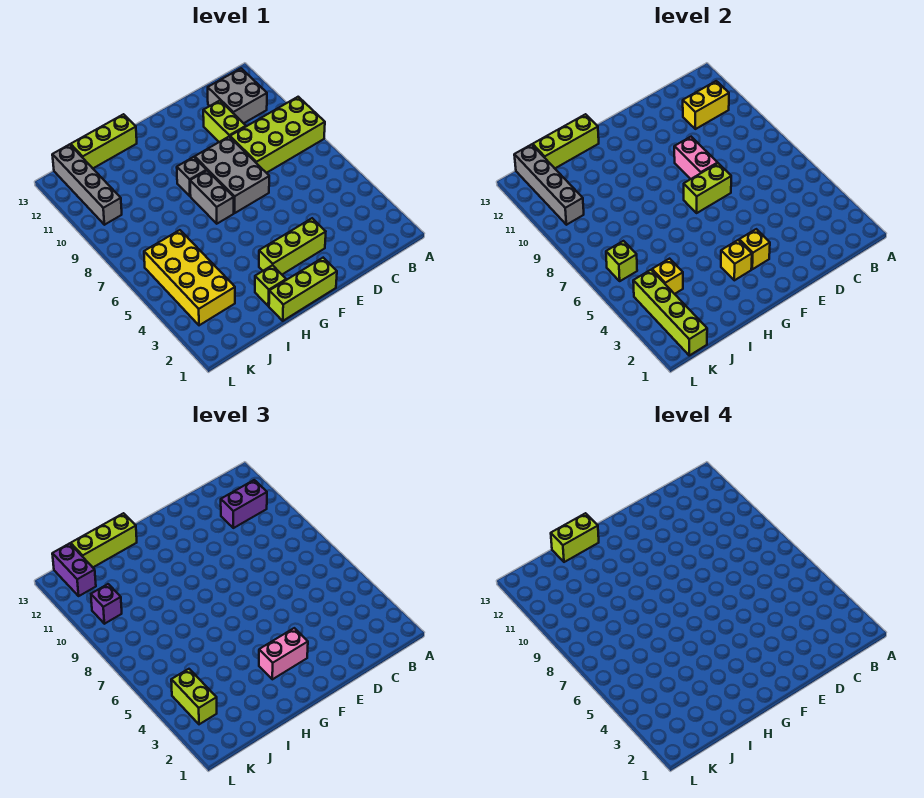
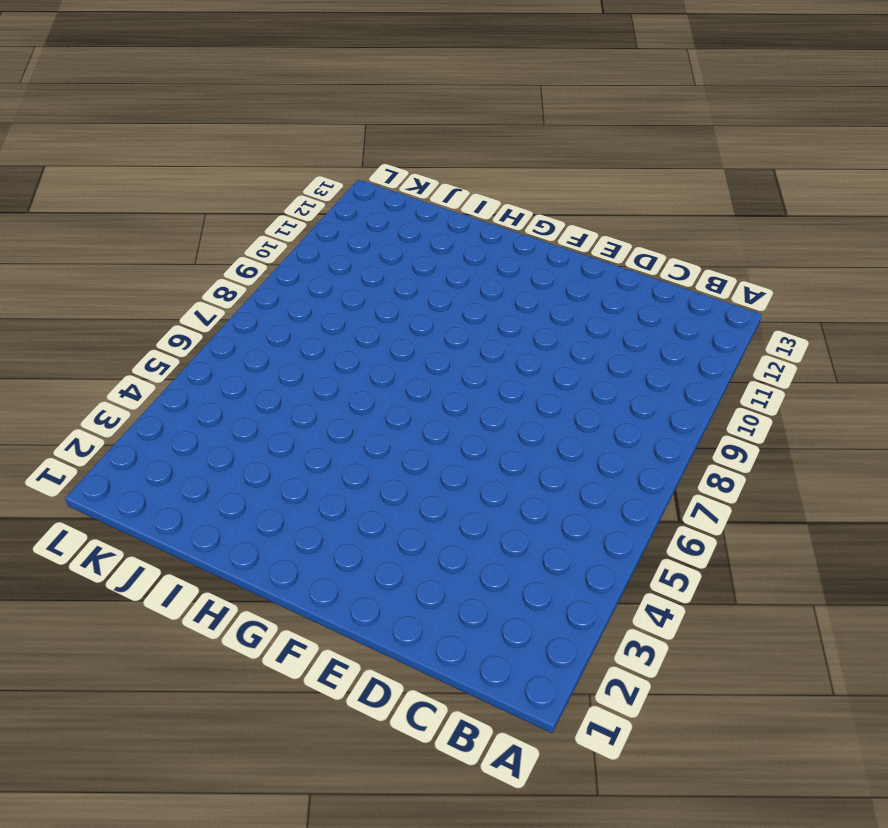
none -> lime brick A8:D9 level 1
none -> grey brick B11:C12 level 1
none -> lime brick D10:D11 level 1

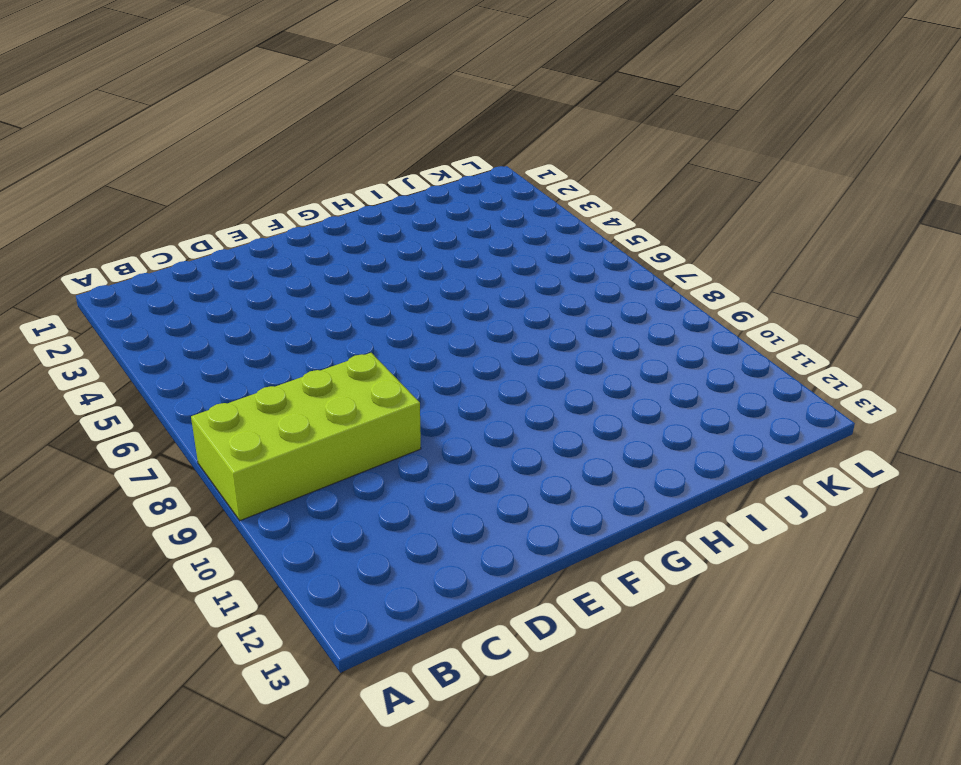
none -> grey brick B11:C12 level 1
none -> lime brick D10:D11 level 1
none -> lime brick E3:G3 level 1

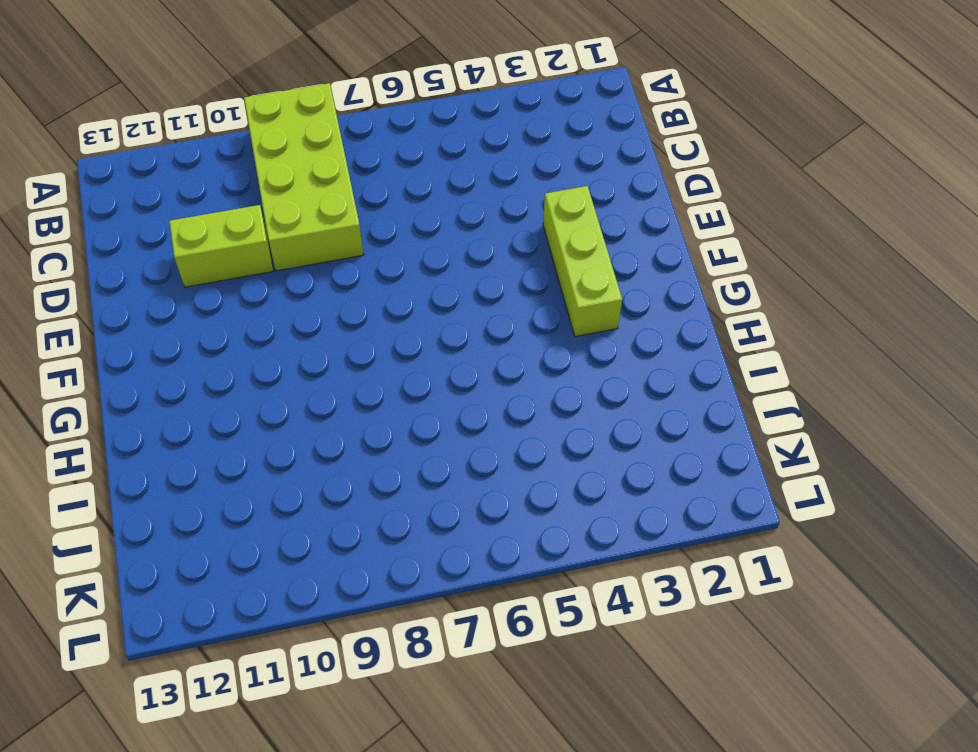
none -> grey brick B11:C12 level 1
none -> grey brick E7:F9 level 1
none -> lime brick F1:H1 level 1

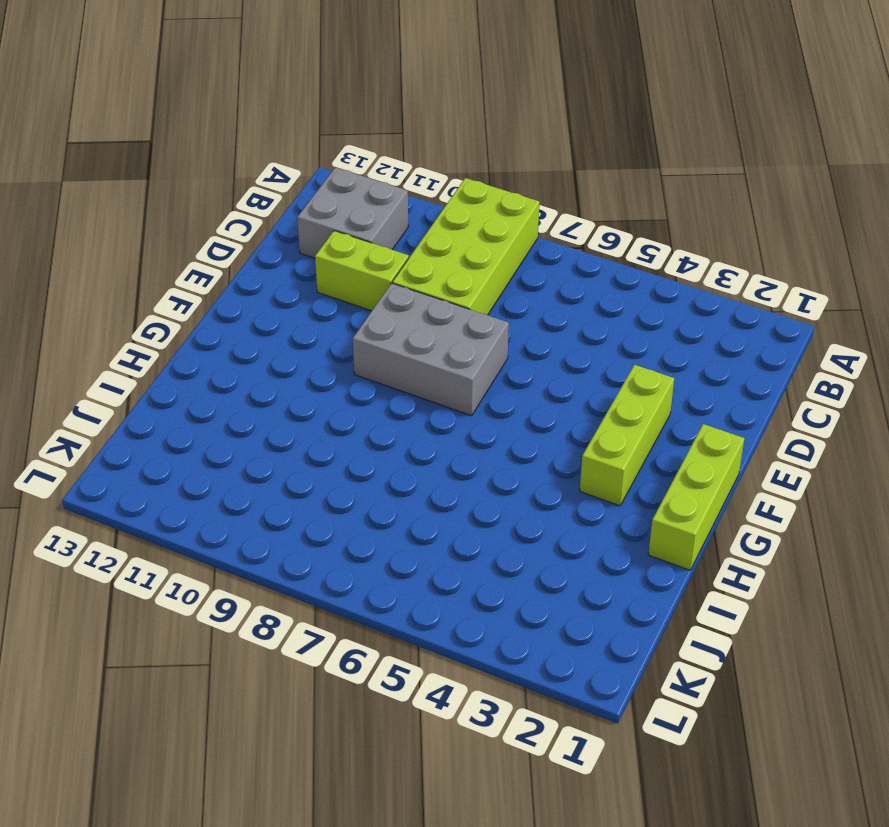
none -> grey brick G7:G8 level 1
none -> grey brick G9 level 1
none -> lime brick H2 level 1

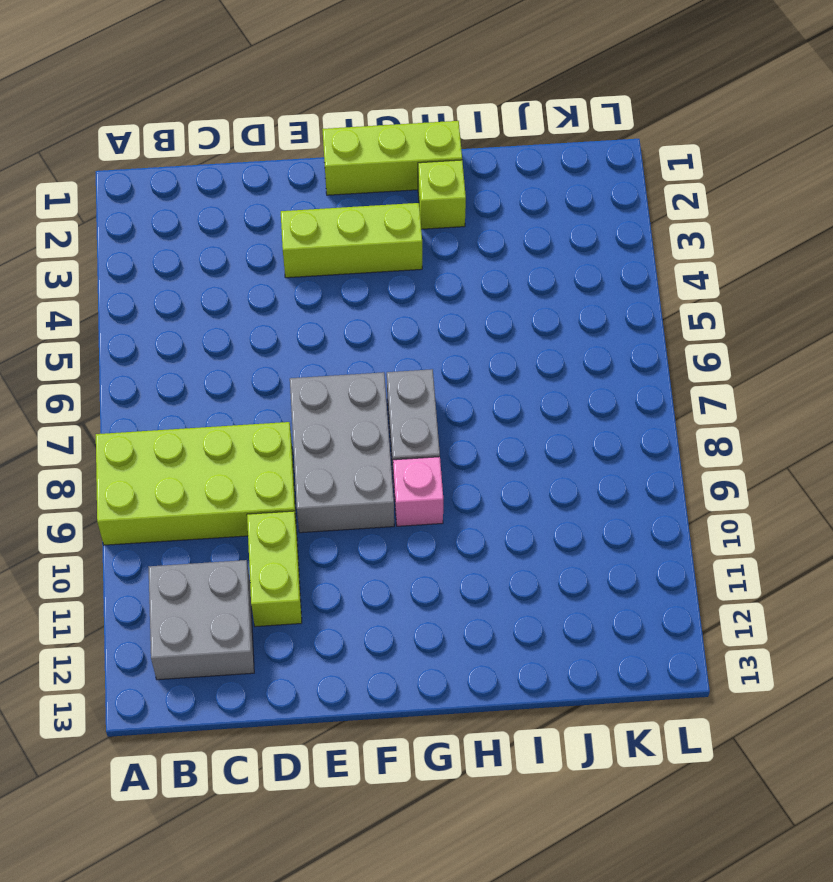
pink brick G9 level 1 -> grey brick G9 level 1
none -> lime brick H13:J13 level 1
none -> yellow brick J3:K6 level 1
none -> grey brick K10:K13 level 1

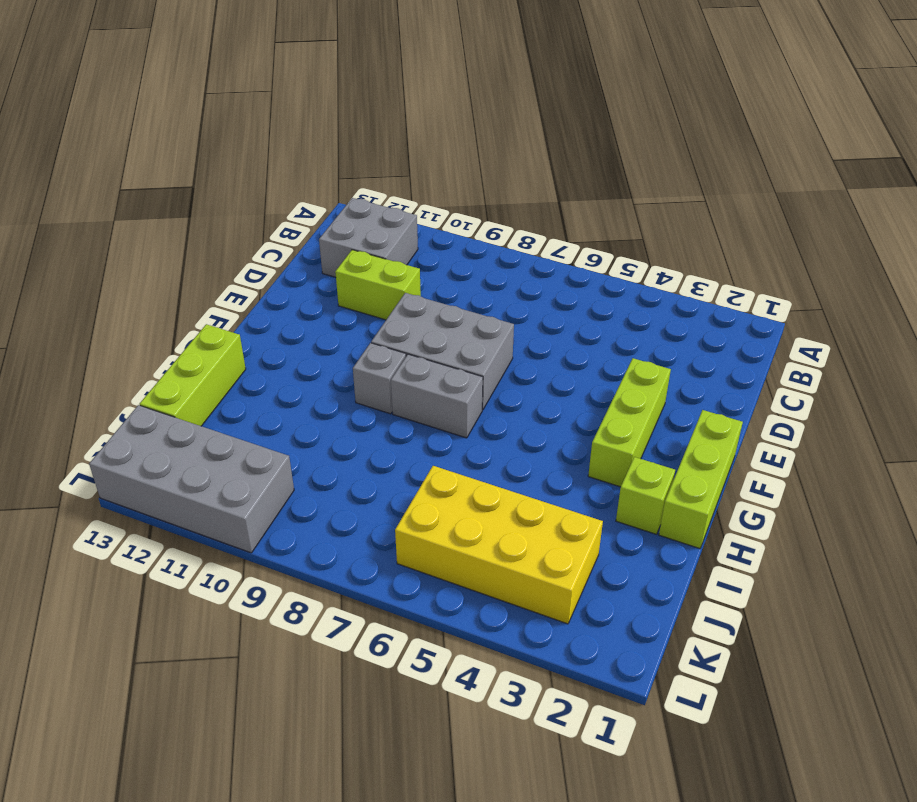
grey brick K10:L13 level 1 -> grey brick K10:K13 level 1
none -> lime brick A8:D9 level 1
none -> yellow brick B11:C11 level 2
none -> lime brick E7:F7 level 2

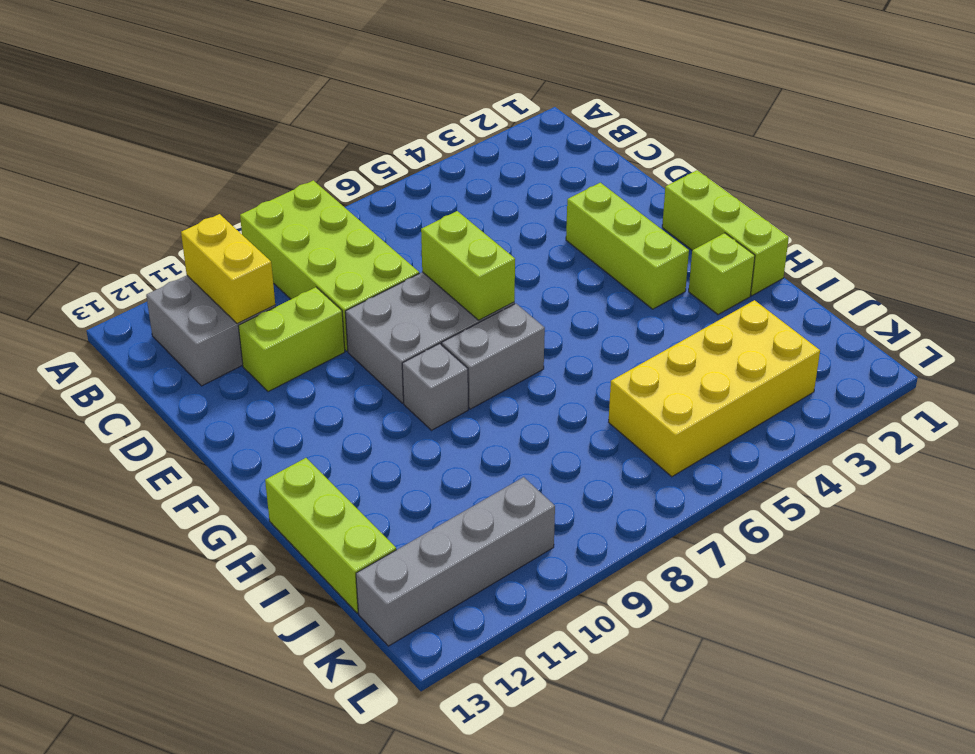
none -> pink brick E8:E9 level 2
none -> yellow brick F3 level 2
none -> yellow brick G3 level 2

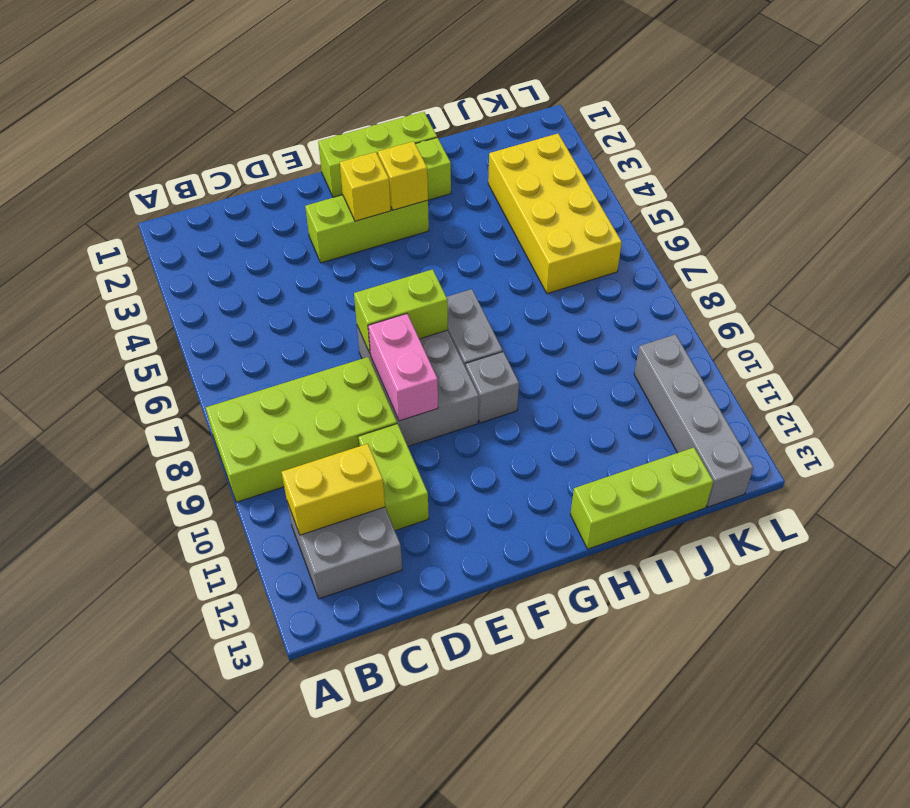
none -> lime brick H13:J13 level 2
none -> yellow brick J4 level 2
none -> lime brick K1:K4 level 2

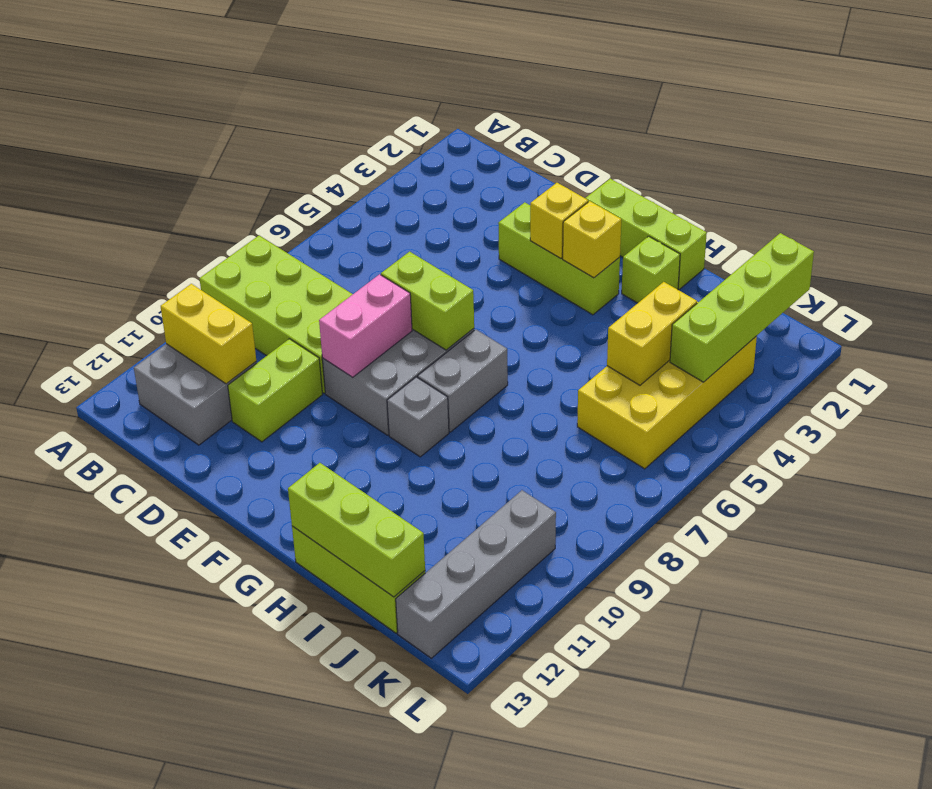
yellow brick J4:J5 level 2 -> yellow brick J4 level 2
none -> lime brick K6 level 2
none -> grey brick K10:K13 level 2
none -> purple brick B11:C11 level 3

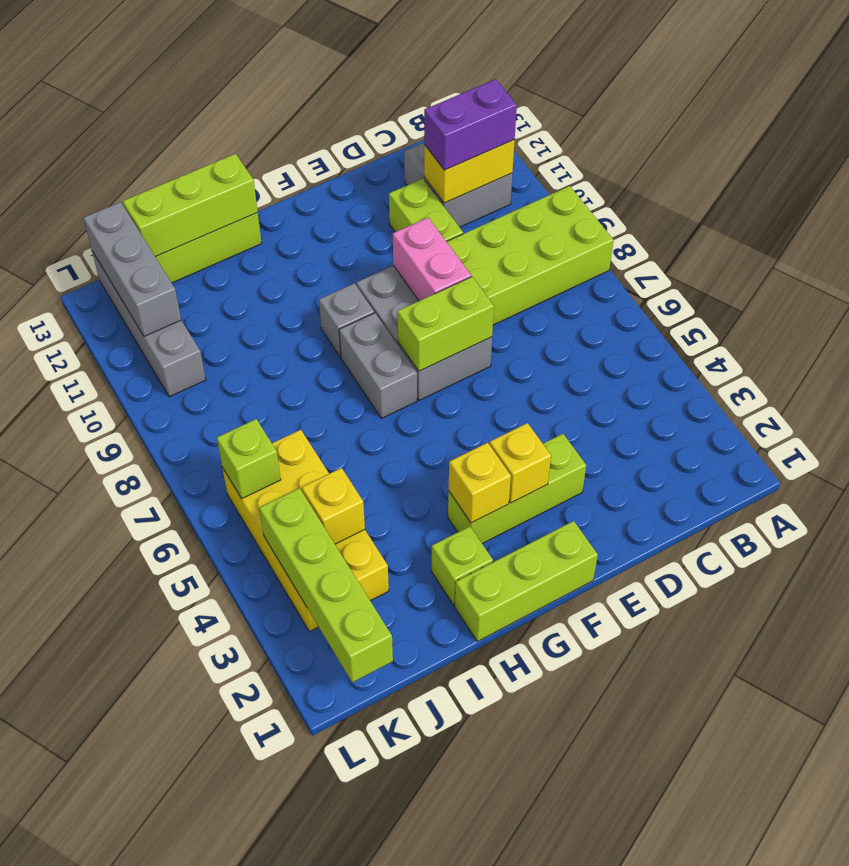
grey brick K11:K13 level 2 -> grey brick K10:K13 level 2
none -> pink brick F3:G3 level 3
none -> lime brick H13:J13 level 3
none -> lime brick K3:K4 level 3

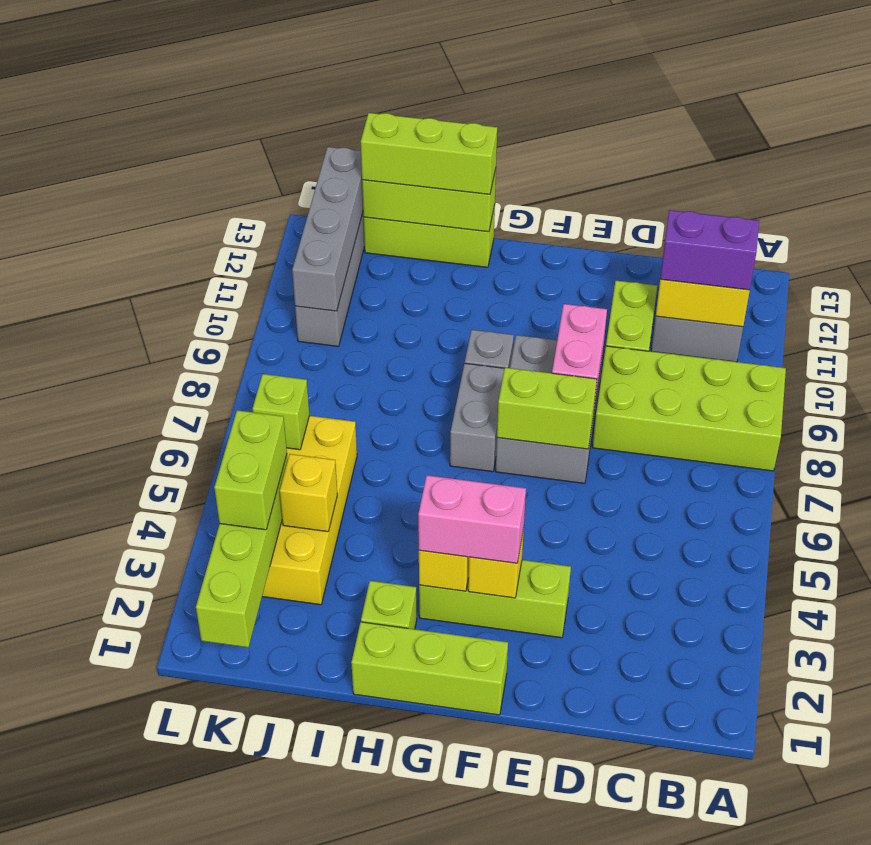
none -> purple brick K10 level 3
none -> purple brick K12:K13 level 3
none -> lime brick H13:I13 level 4

